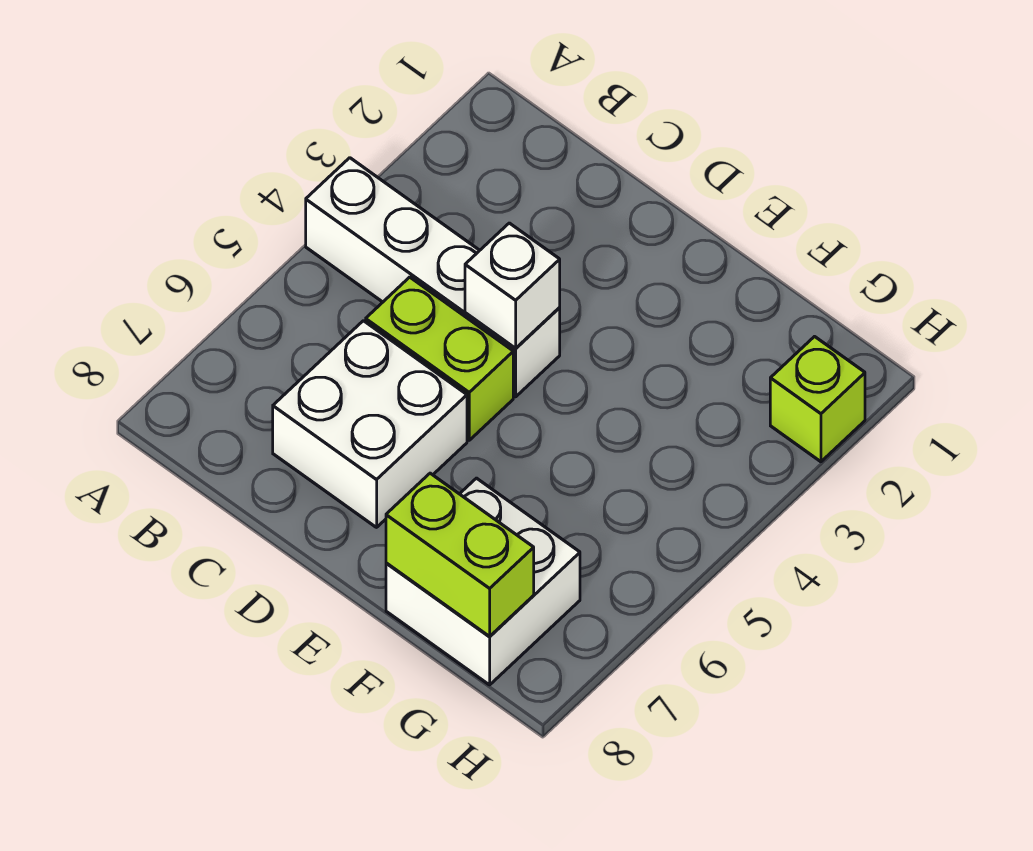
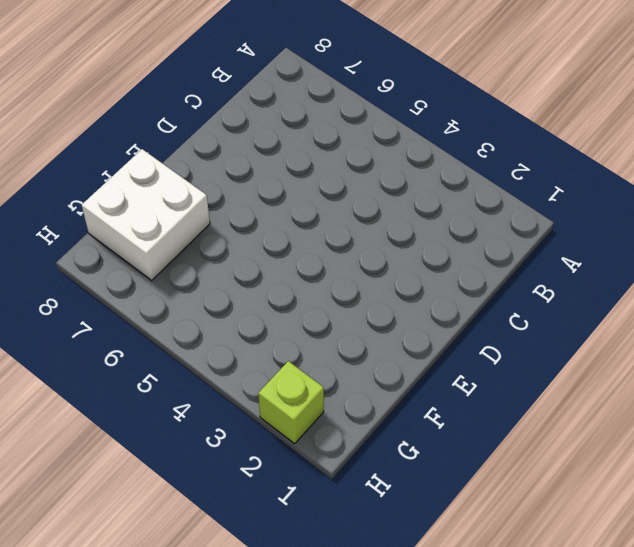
none -> white brick A4:D4 level 1
none -> lime brick C5:D5 level 1

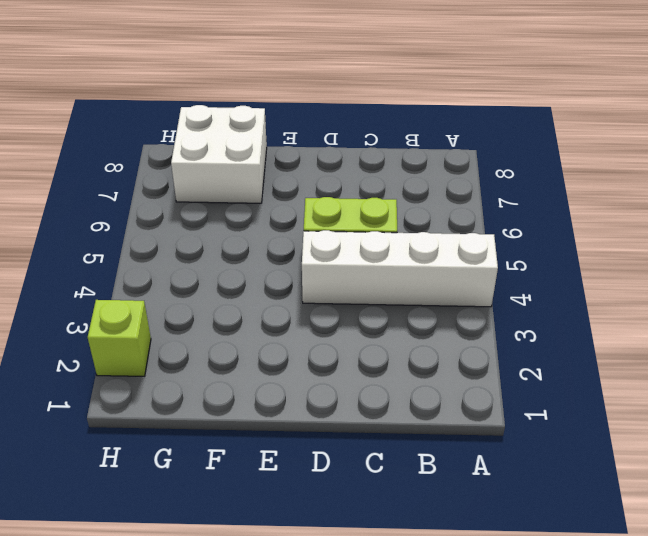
none -> white brick C6:D7 level 1
none -> white brick D4 level 2

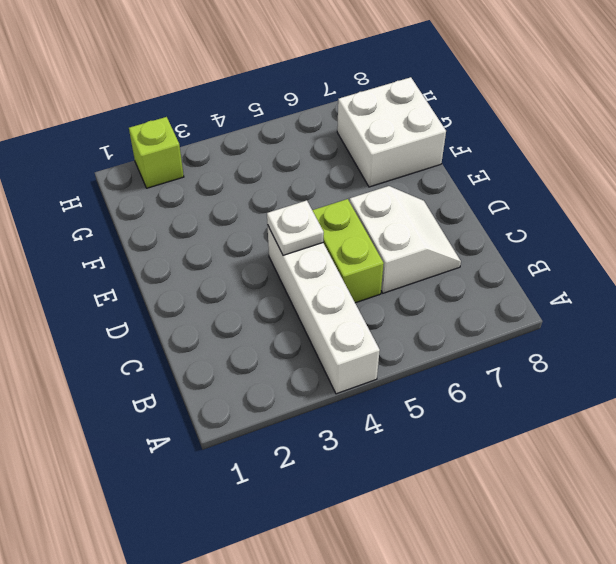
white slope C6:D7 level 1 top 6 -> white brick C6:D7 level 1
white plate D4 level 2 -> white brick D4 level 2
none -> lime brick F8:G8 level 2

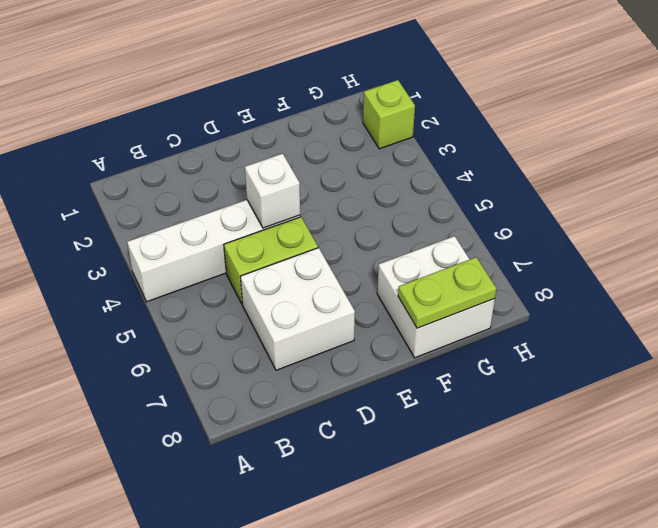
lime plate F8:G8 level 2 -> lime brick F8:G8 level 2

